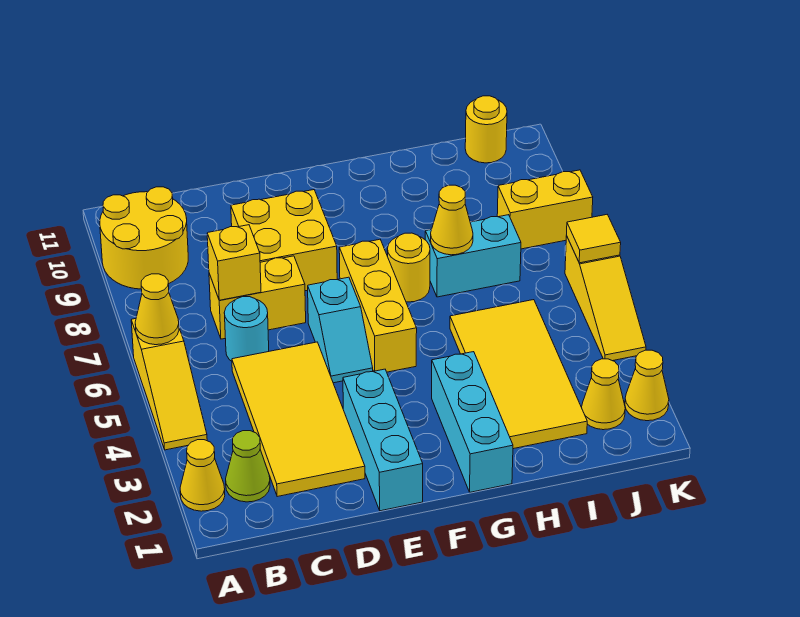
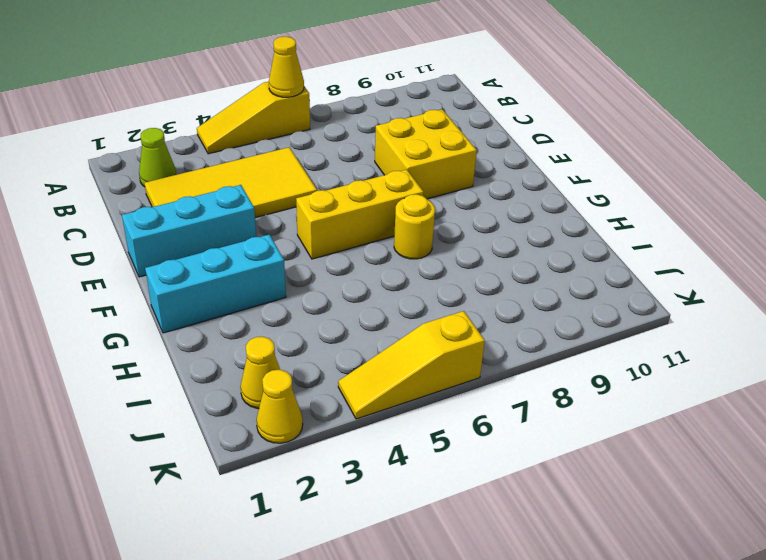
none -> yellow cone A2 level 1
none -> yellow round brick A9:B10 level 1
none -> cyan round brick C6 level 1

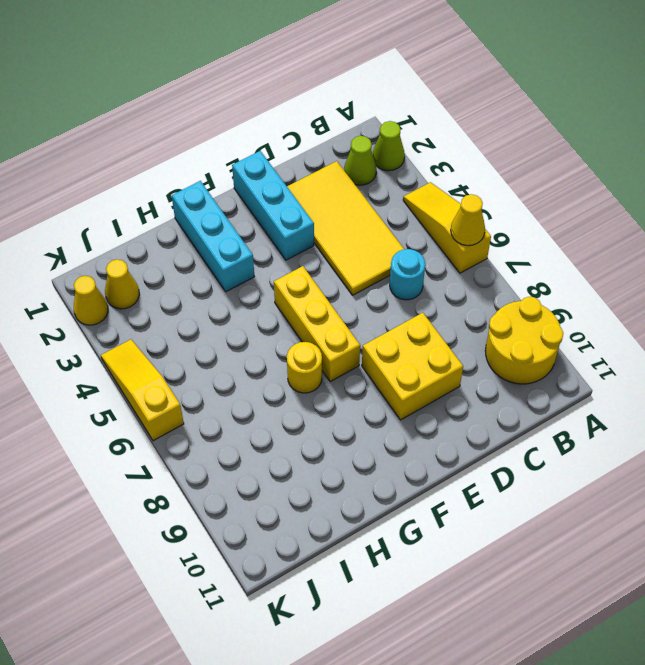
lime cone A2 level 1 -> yellow cone A2 level 1
none -> yellow brick C7:D7 level 1
none -> cyan slope E5:E6 level 1 top 6
none -> yellow tile H2:I5 level 1

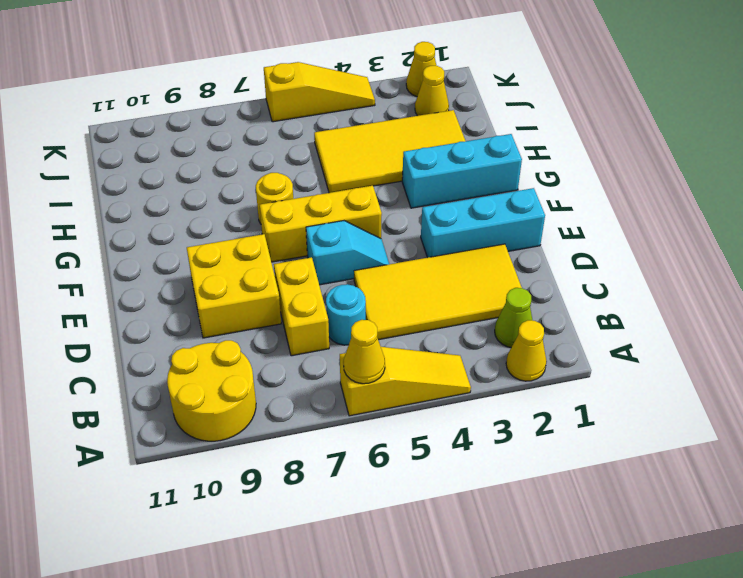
none -> cyan brick H7:I7 level 1
none -> yellow brick J8:K8 level 1
none -> yellow round brick J11 level 1

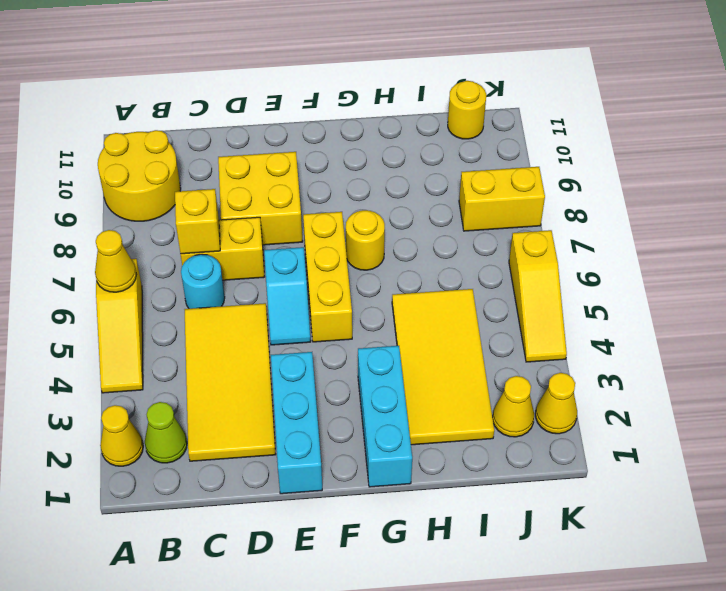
none -> cyan brick H7:I7 level 1
none -> yellow cone H7 level 2
none -> yellow tile K6 level 2

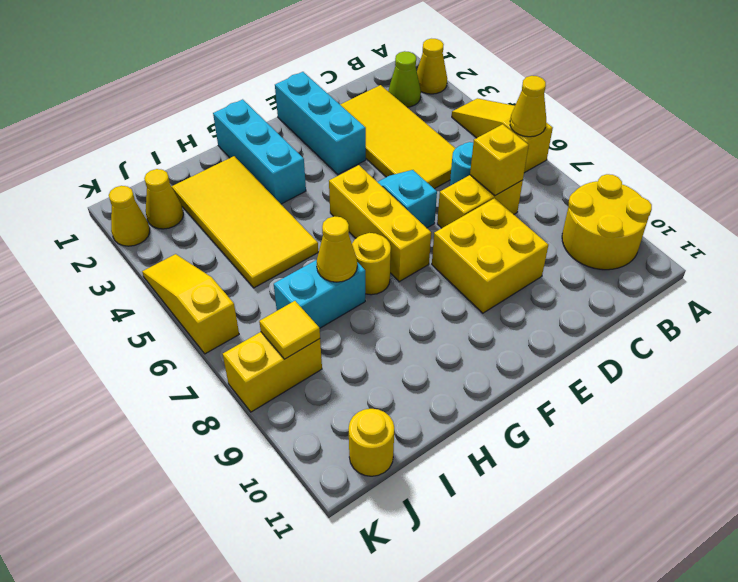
yellow tile J8 level 2 -> yellow tile K6 level 2

